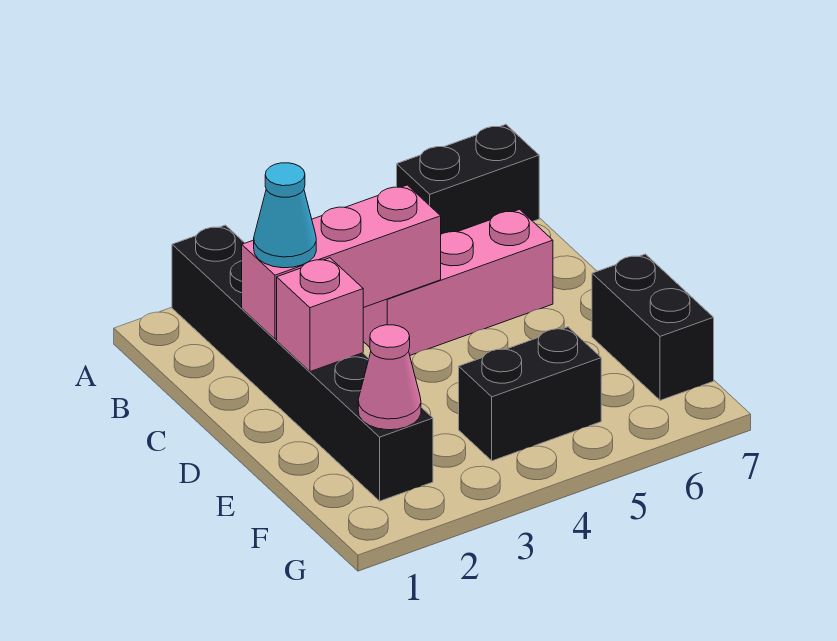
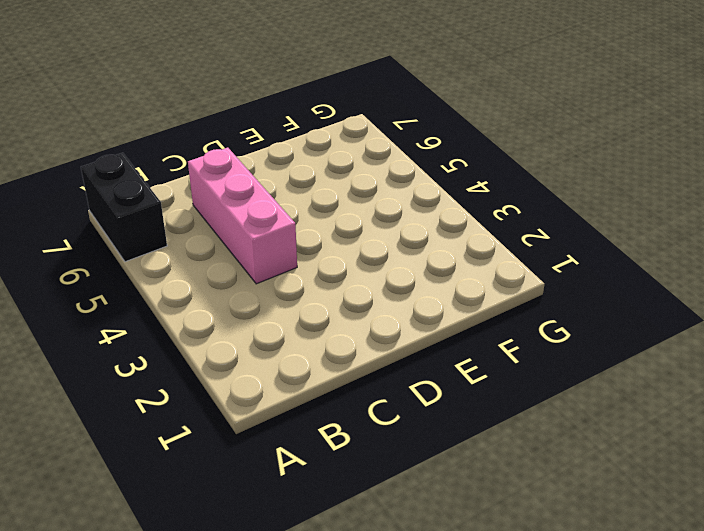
none -> black brick A2:F2 level 1
none -> black brick E7:F7 level 1

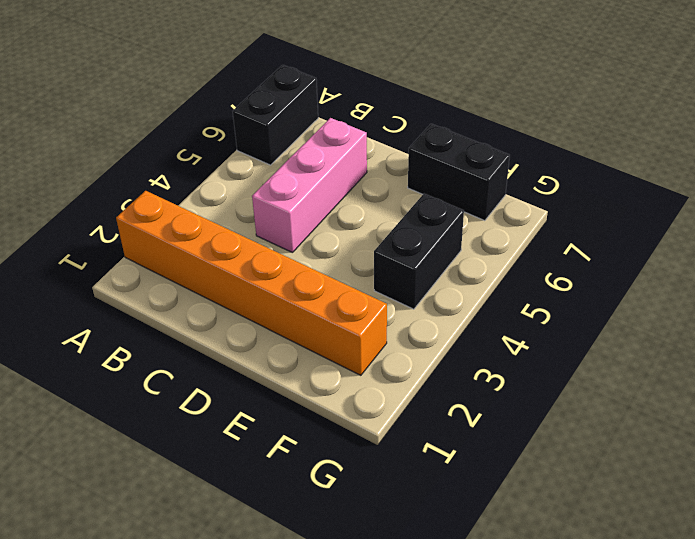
orange brick A2:F2 level 1 -> black brick A2:F2 level 1
none -> pink brick C2:C4 level 2
none -> pink brick D2 level 2

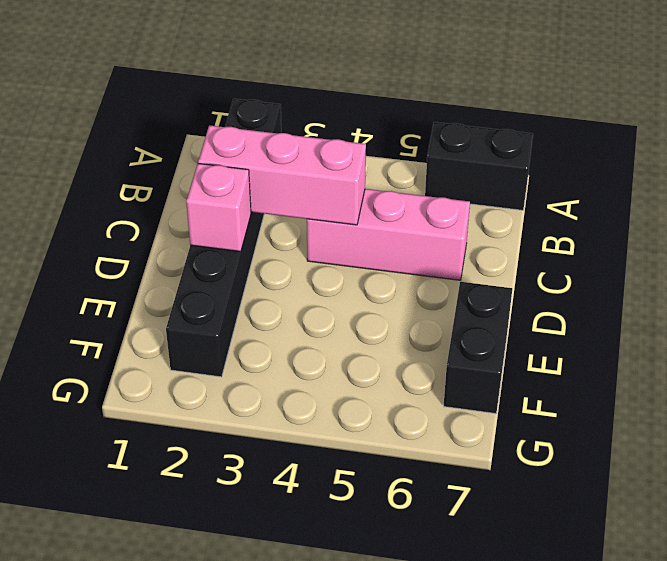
none -> black brick F4:F5 level 1
none -> pink cone F2 level 2

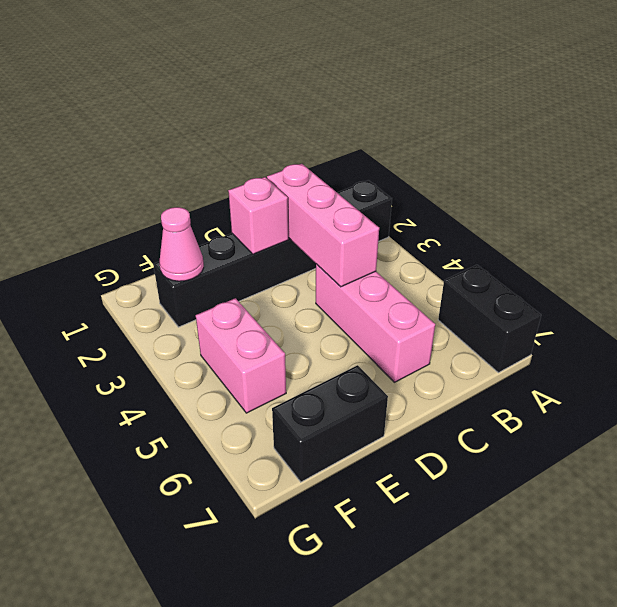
pink brick F4:F5 level 1 -> black brick F4:F5 level 1
none -> cyan cone C2 level 3

